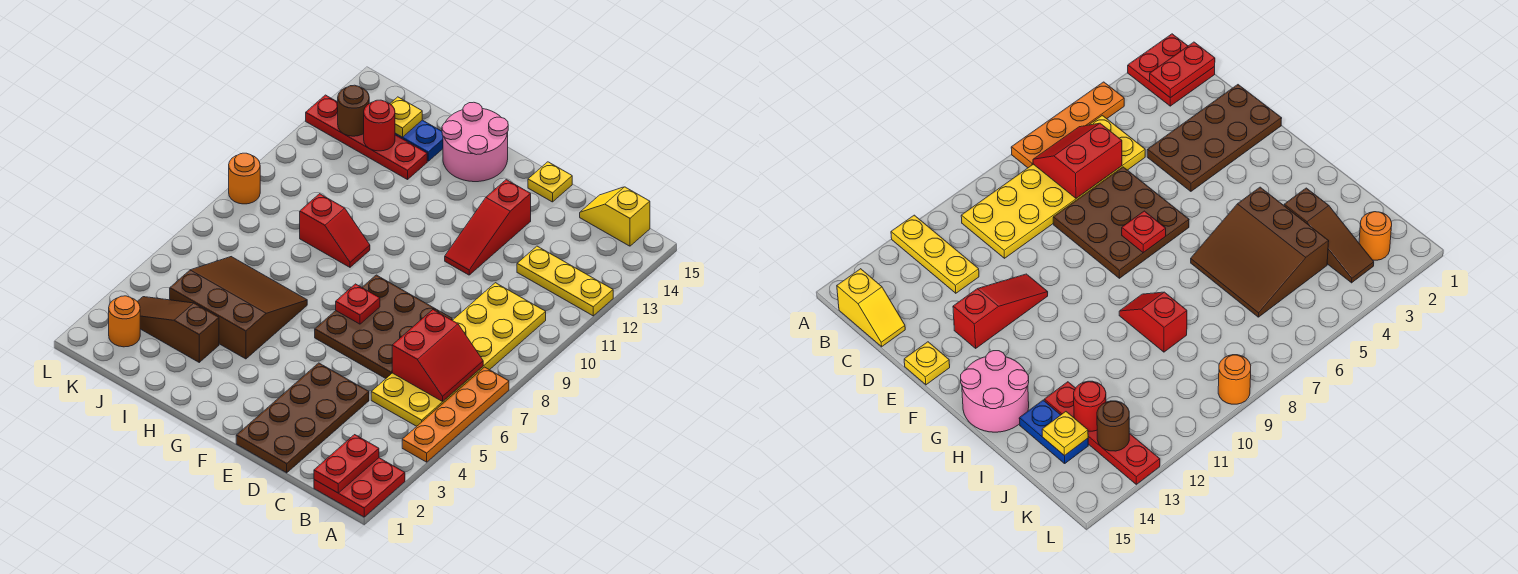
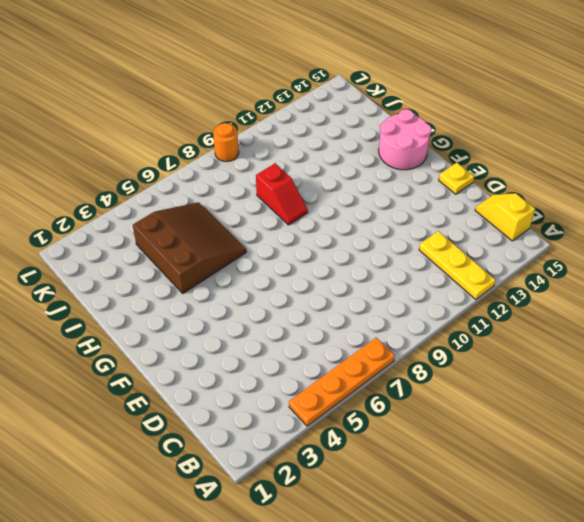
none -> red plate A1:B2 level 1
none -> yellow plate B5:C10 level 1
none -> brown plate D1:E4 level 1

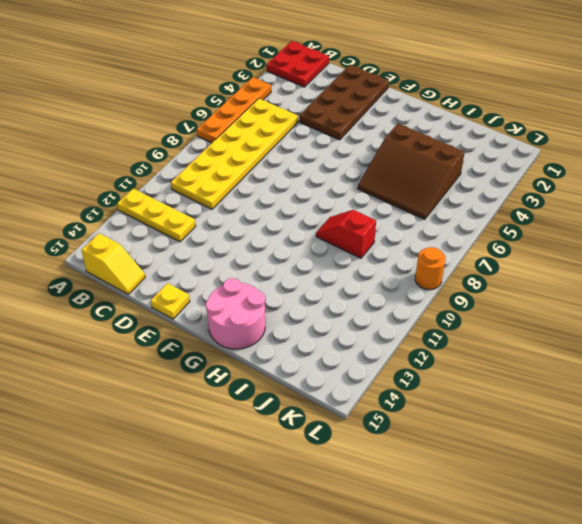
none -> brown plate D6:F8 level 1
none -> red slope E11:E13 level 1 top 13
none -> brown slope I3:K3 level 1 top I

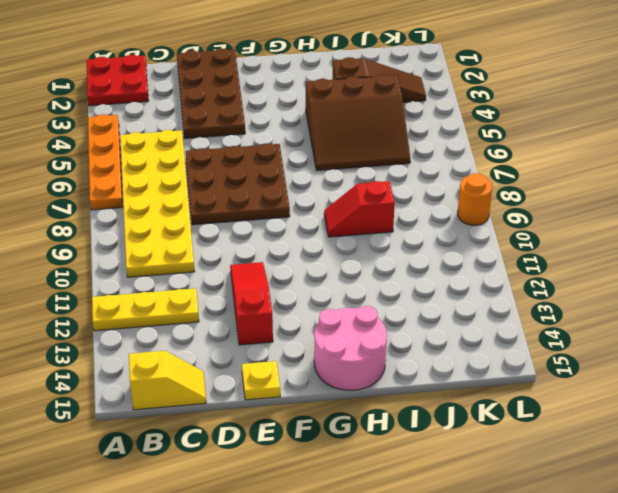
none -> red plate I13:L13 level 1
none -> blue plate I14:J14 level 1
none -> orange round brick K2 level 1

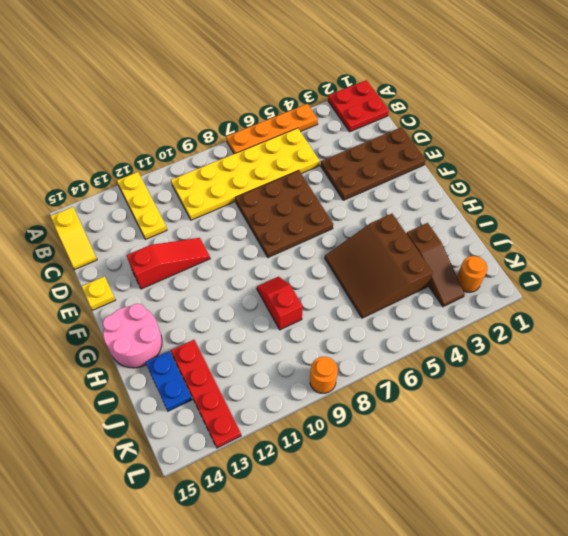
none -> red plate B1:B2 level 2
none -> red slope B6:C7 level 2 top C
none -> red plate F7 level 2

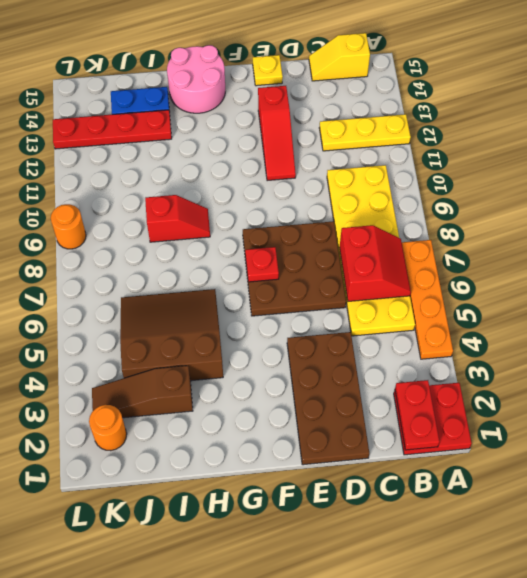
none -> red round brick J13 level 2
none -> yellow plate J14 level 2
none -> brown round brick K13 level 2

